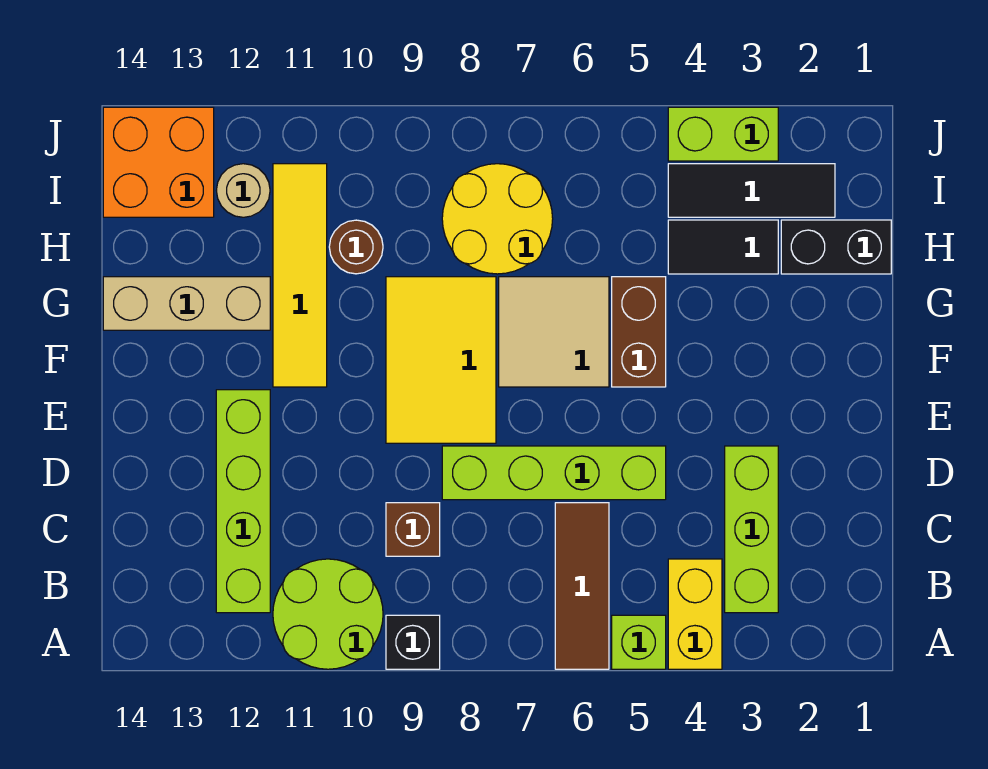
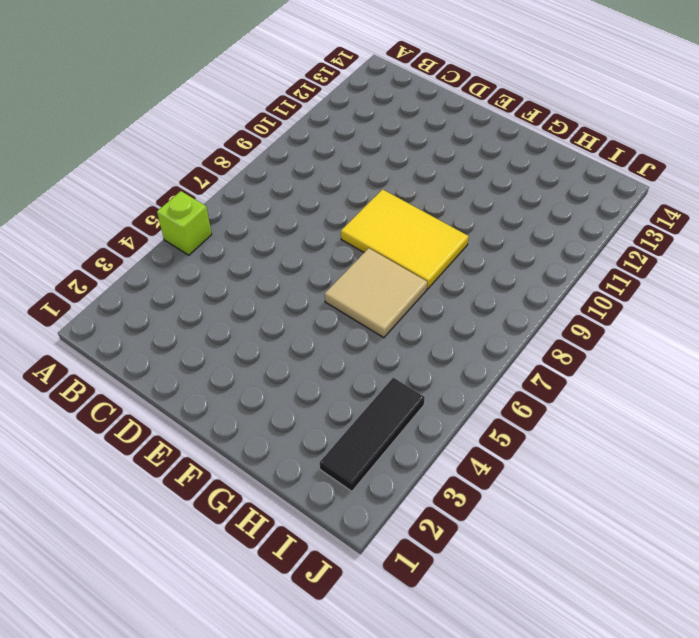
none -> yellow brick A4:B4 level 1
none -> brown tile A6:C6 level 1
none -> black brick A9 level 1

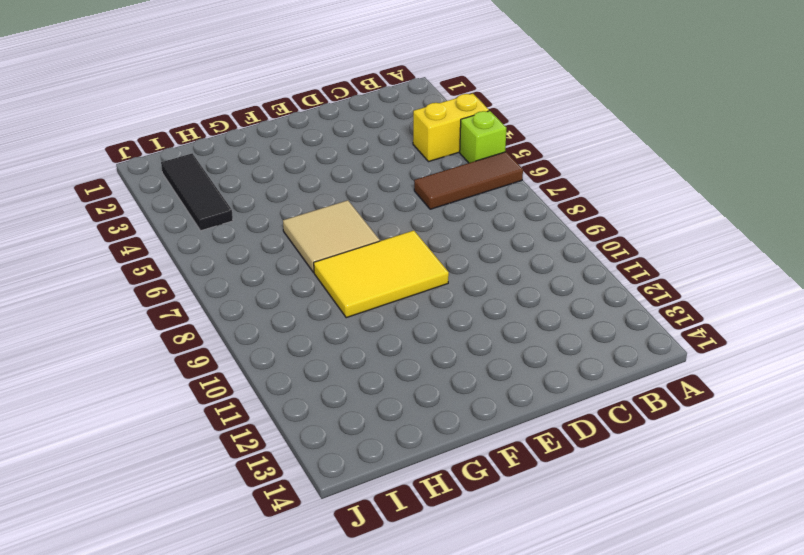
none -> black brick A9 level 1
none -> lime round brick A10:B11 level 1
none -> lime brick B3:D3 level 1

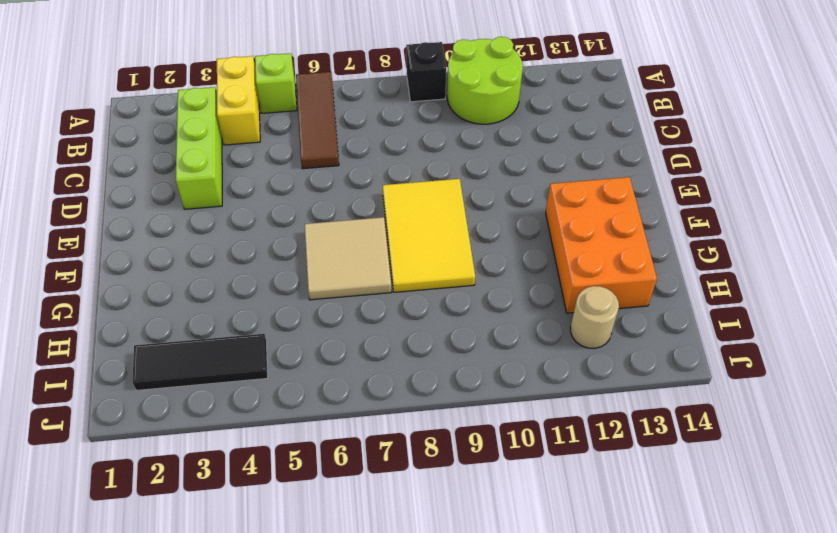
orange brick F12:H13 level 1 -> tan brick G12:G14 level 1
none -> lime brick B12:E12 level 1
none -> brown brick C9 level 1
none -> lime brick D5:D8 level 1

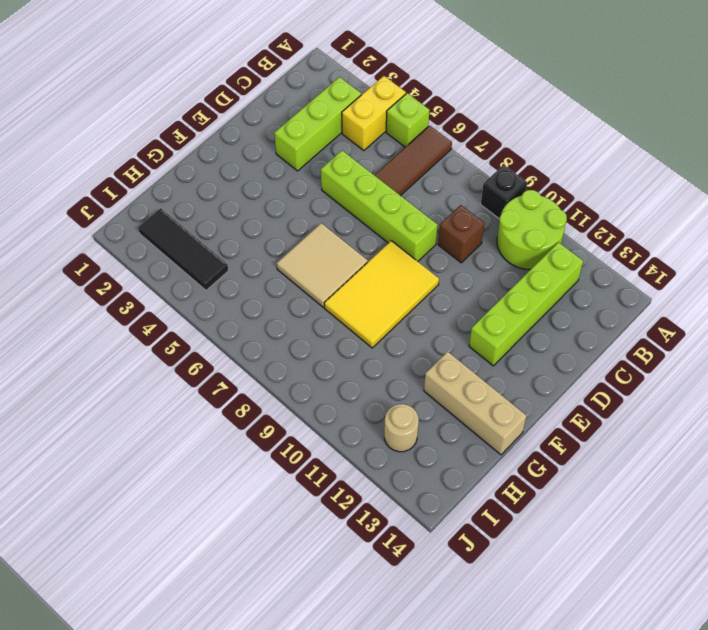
none -> brown brick F5:G5 level 1
none -> yellow tile F11:I11 level 1
none -> black brick H1:H2 level 1

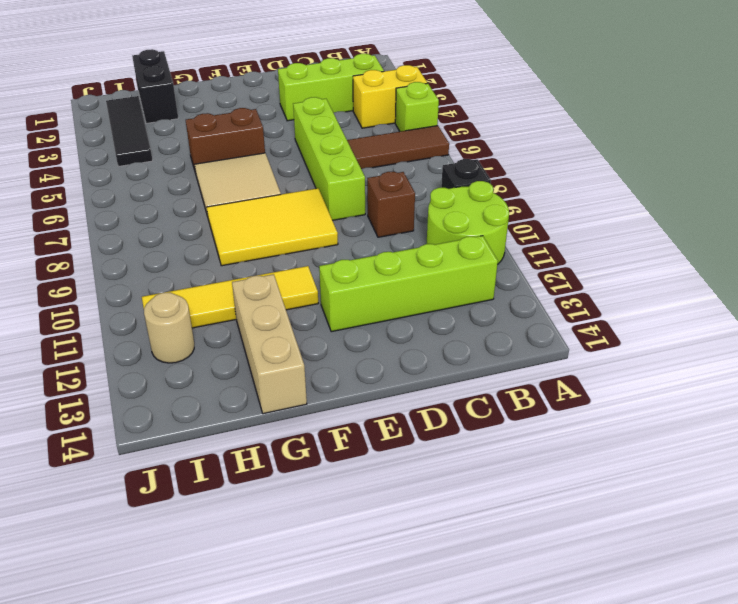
none -> black tile H3:H4 level 1
none -> yellow round brick H7:I8 level 1
none -> brown round brick H10 level 1

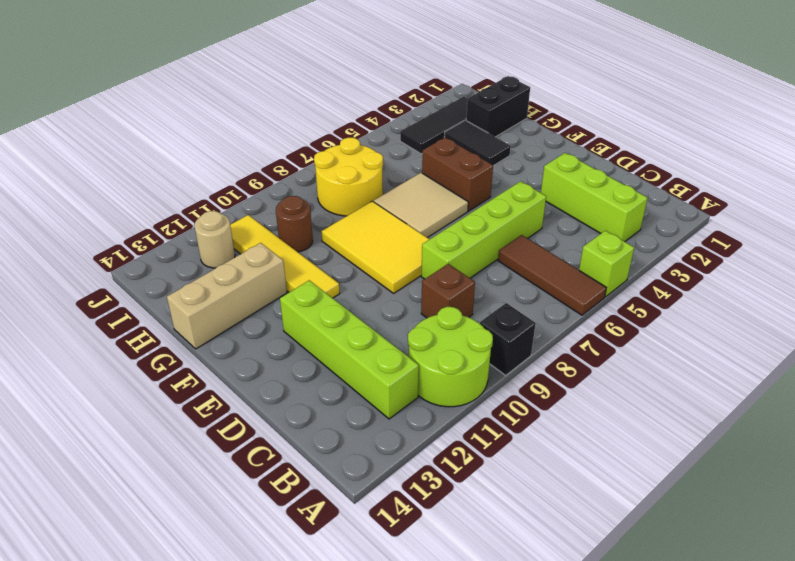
black tile G3:H3 level 1 -> black tile H3:H4 level 1
none -> yellow brick A4:B4 level 1
none -> orange brick I13:J14 level 1
none -> lime brick J3:J4 level 1

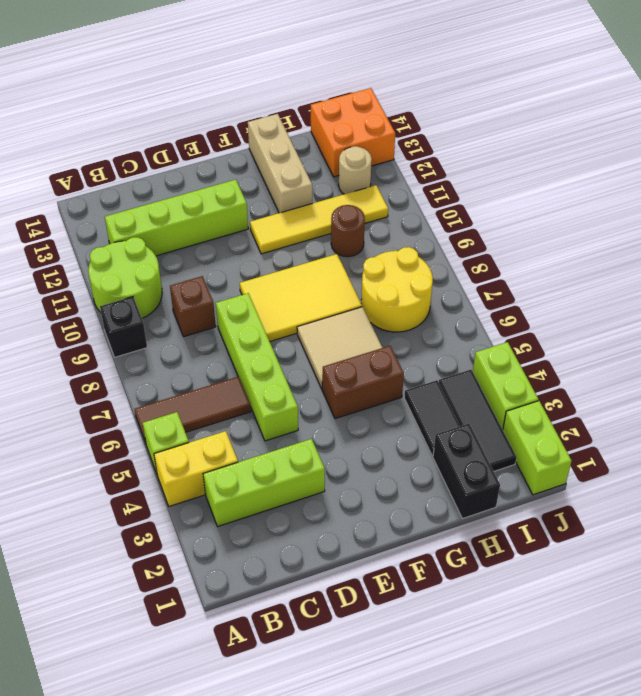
lime brick J1:J2 level 1 -> none

